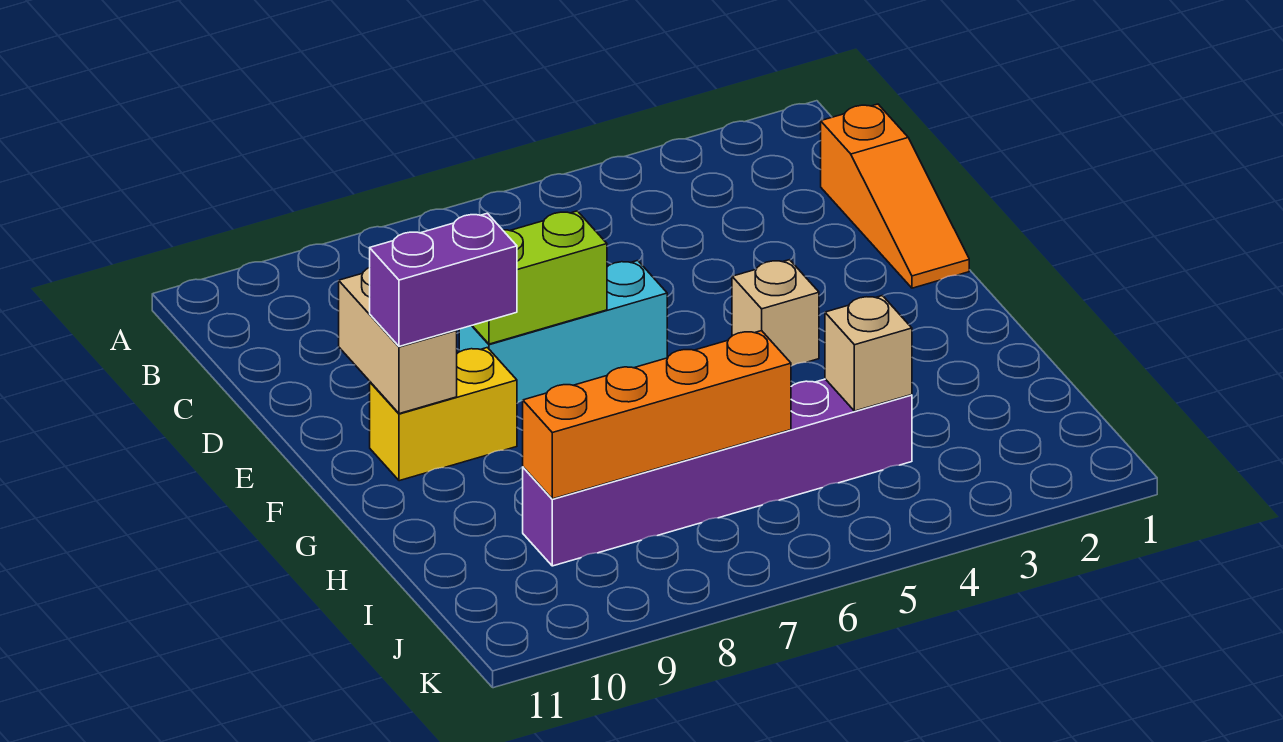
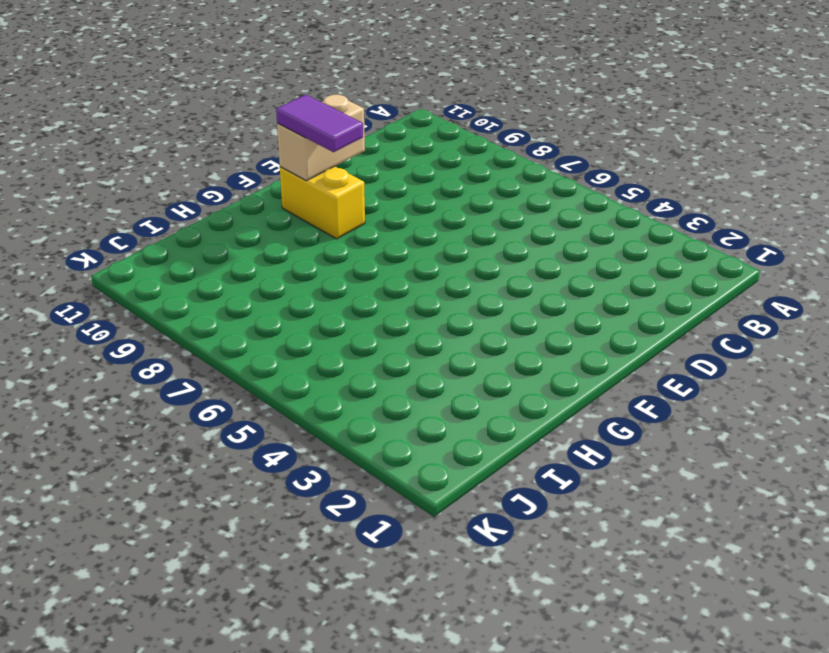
purple tile F9:F10 level 3 -> purple brick F9:F10 level 3
none -> orange slope C1:E1 level 1 top C
none -> cyan brick E6:E8 level 1

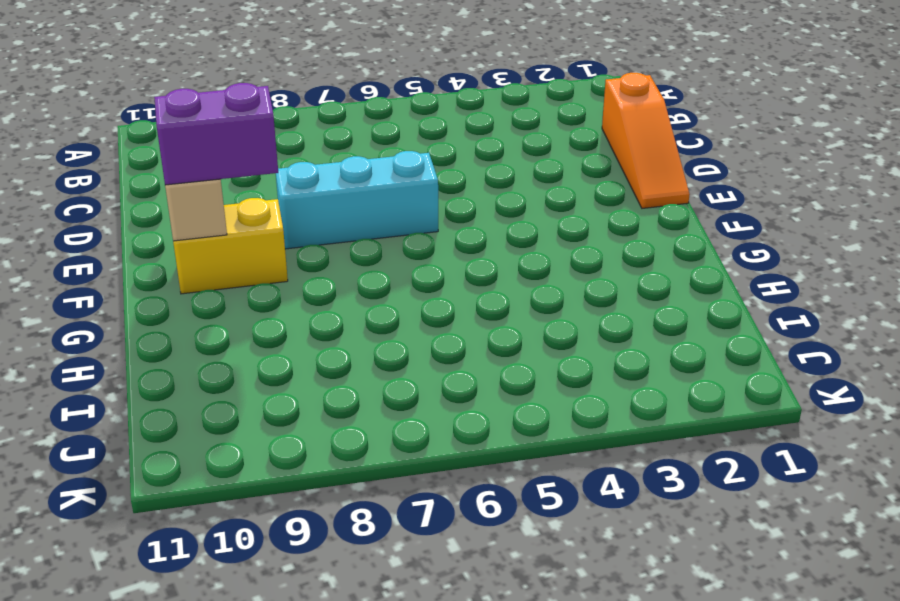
none -> tan brick F4 level 1
none -> purple brick I4:I9 level 1

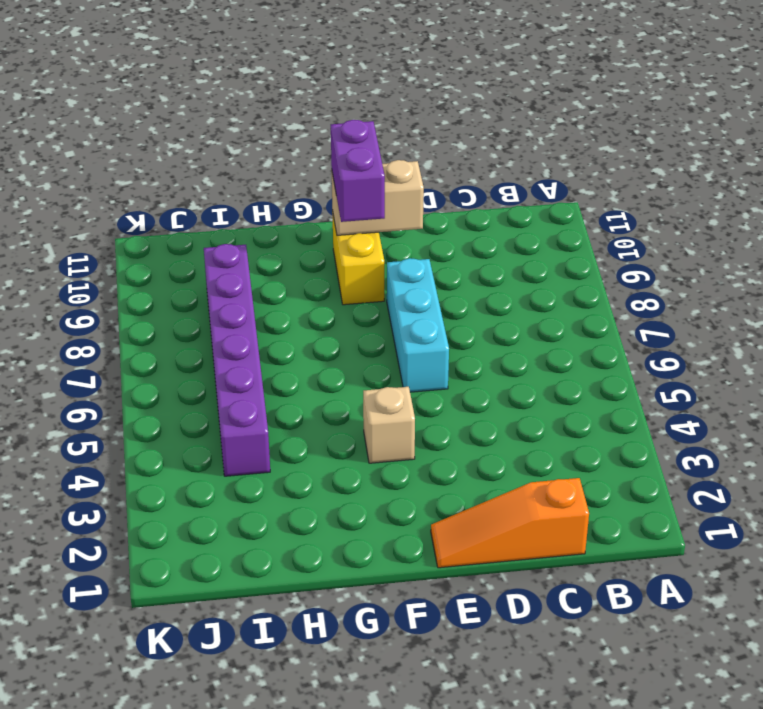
none -> lime brick E7:E8 level 2
none -> tan brick I4 level 2

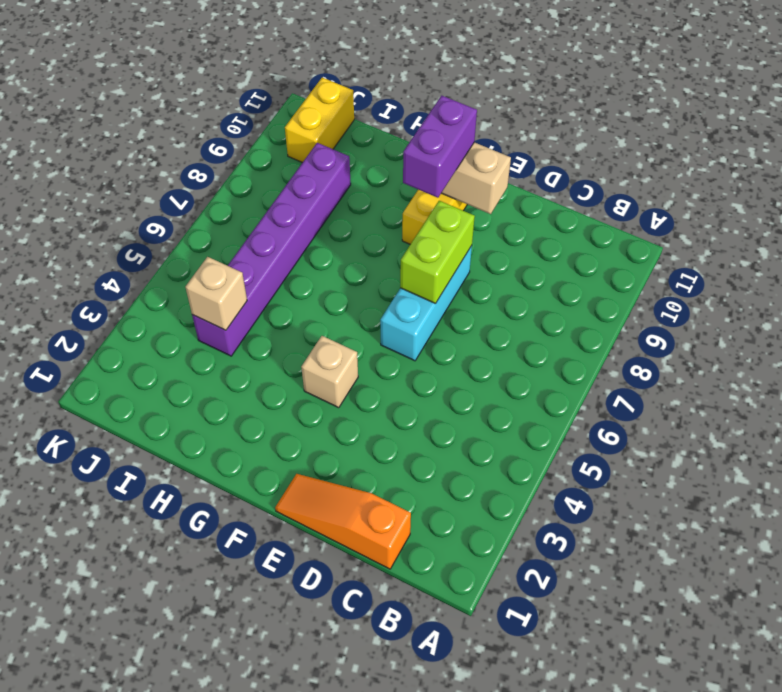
yellow brick J10:J11 level 1 -> none
none -> orange brick I6:I9 level 2

